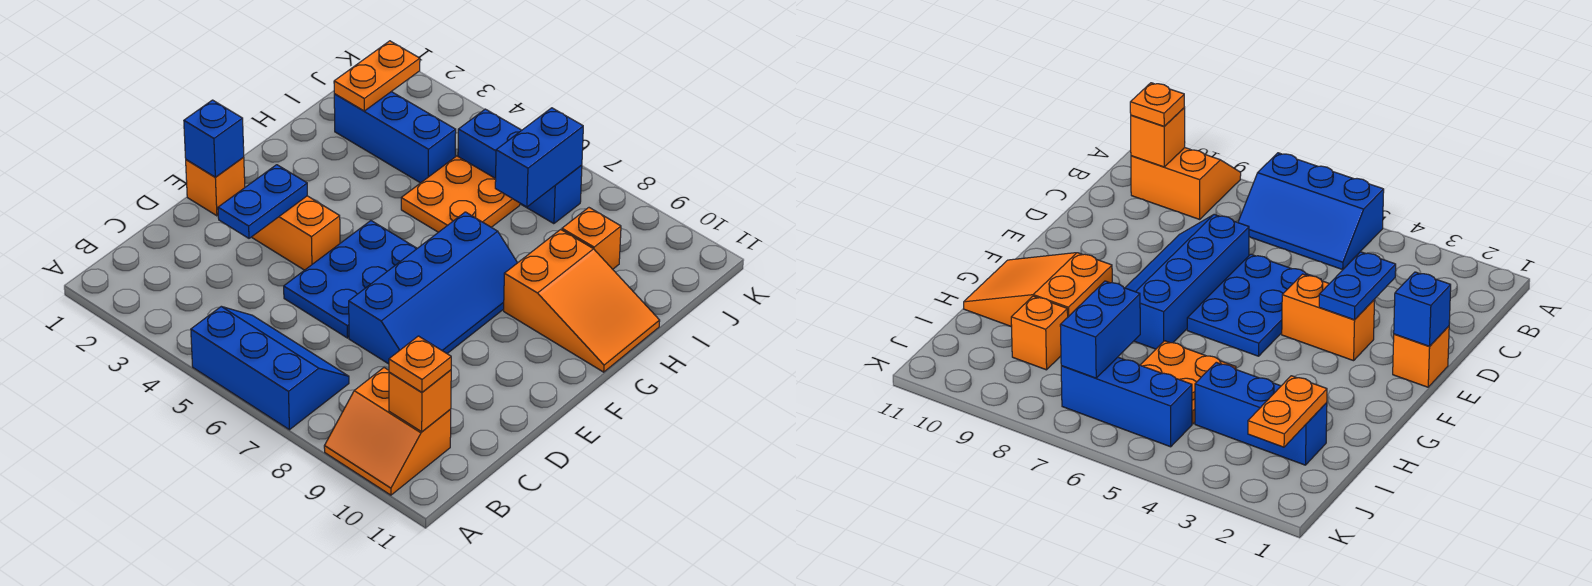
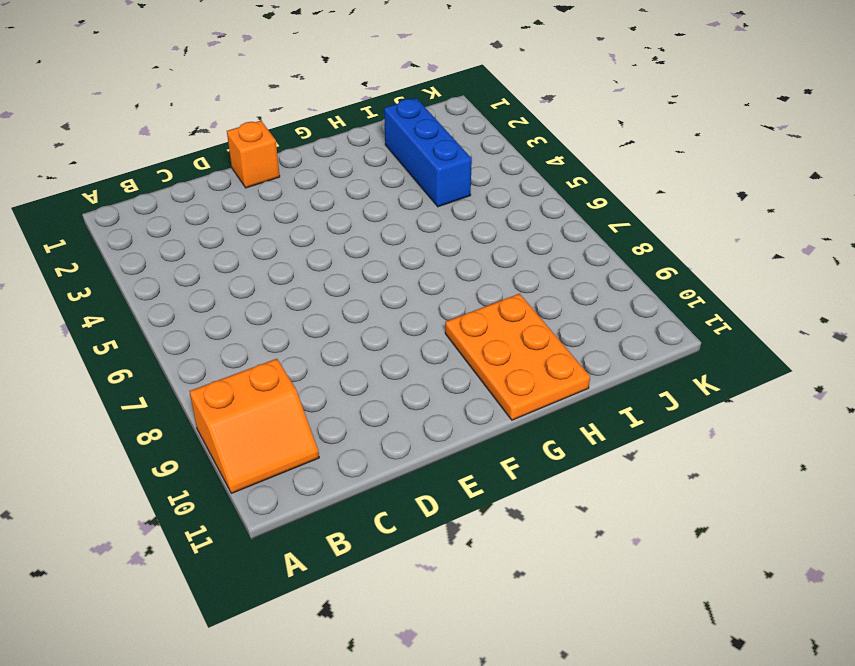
orange slope A9:B10 level 1 top 9 -> orange slope A9:B10 level 1 top B
orange plate G9:H11 level 1 -> orange slope G9:H11 level 1 top 9
none -> blue slope A5:B7 level 1 top A
none -> blue plate D5:F6 level 1
none -> blue slope D7:G8 level 1 top 7

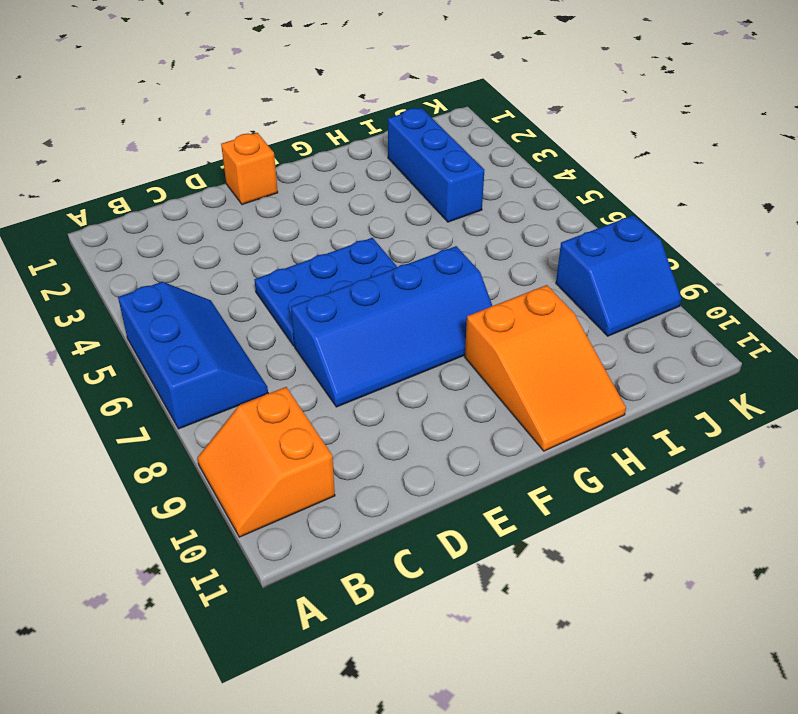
blue slope J8:K9 level 1 top 8 -> none
none -> orange brick E3:E4 level 1
none -> orange plate H5:I6 level 1
none -> orange brick I9 level 1

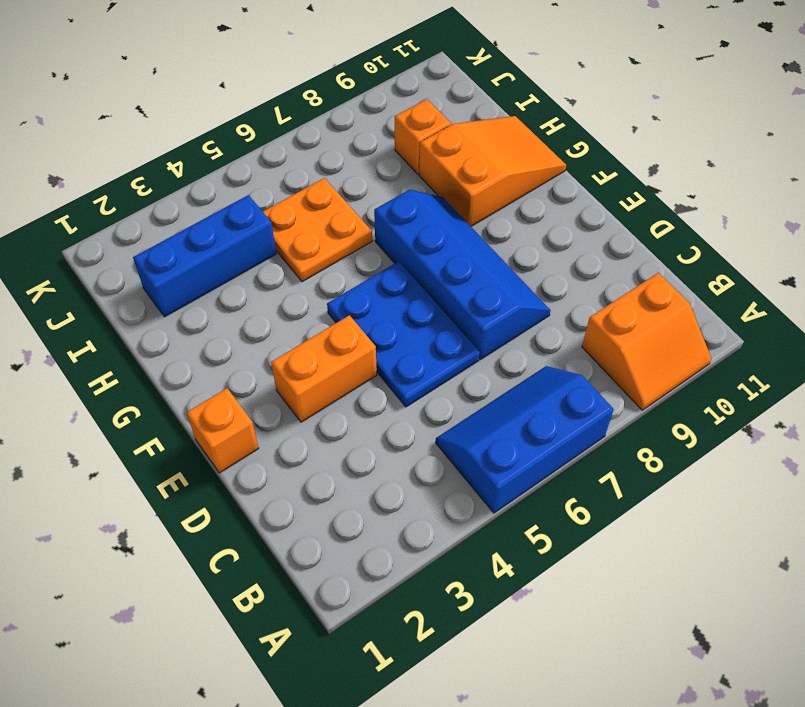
none -> blue brick J5:J7 level 1
none -> orange brick B10 level 2
none -> blue plate D3:E3 level 2

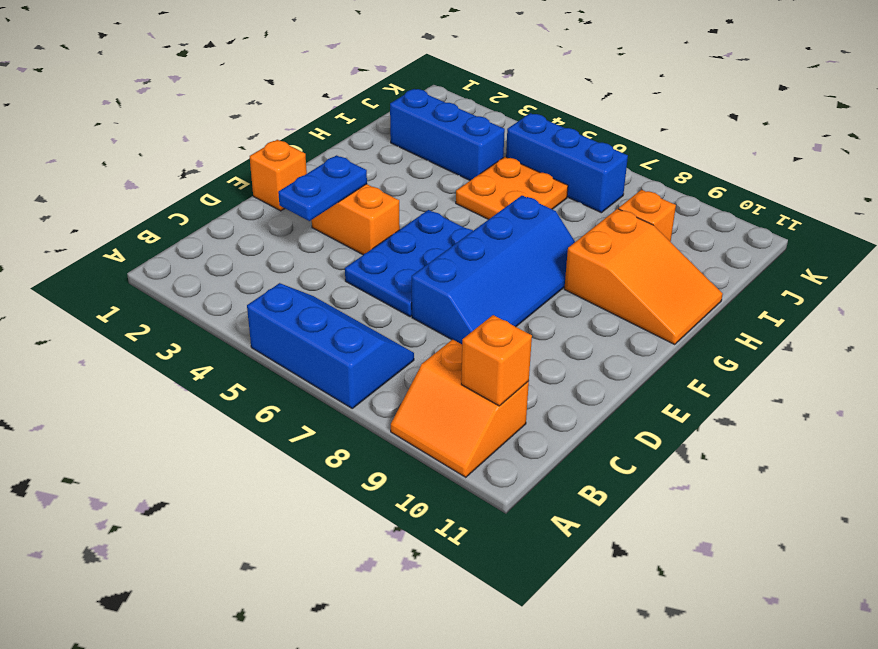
none -> blue brick E1 level 2
none -> orange plate I2:J2 level 2
none -> blue brick I7:J7 level 2

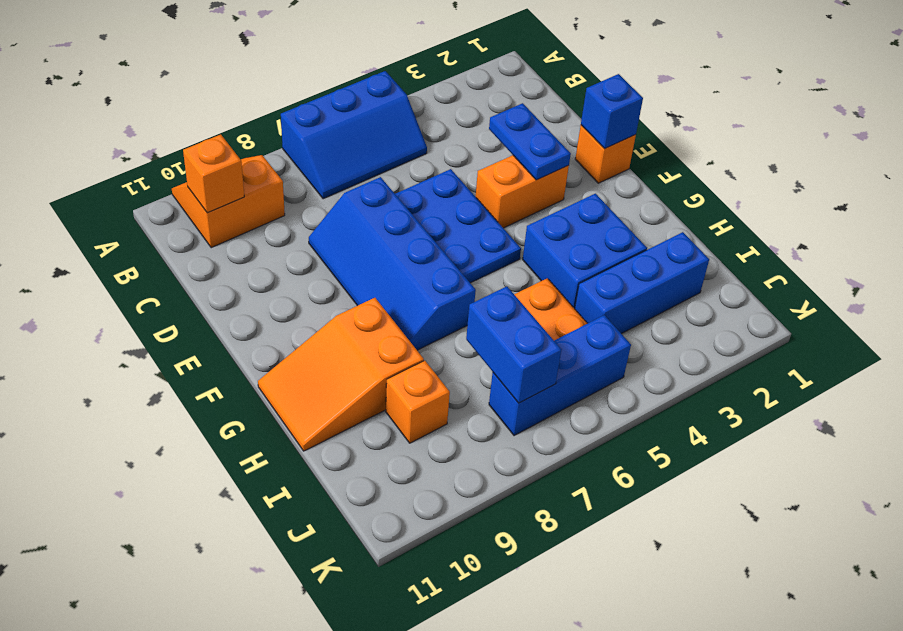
blue brick G3:H4 level 1 -> none
none -> orange plate I2:J2 level 2
none -> orange plate B10 level 3

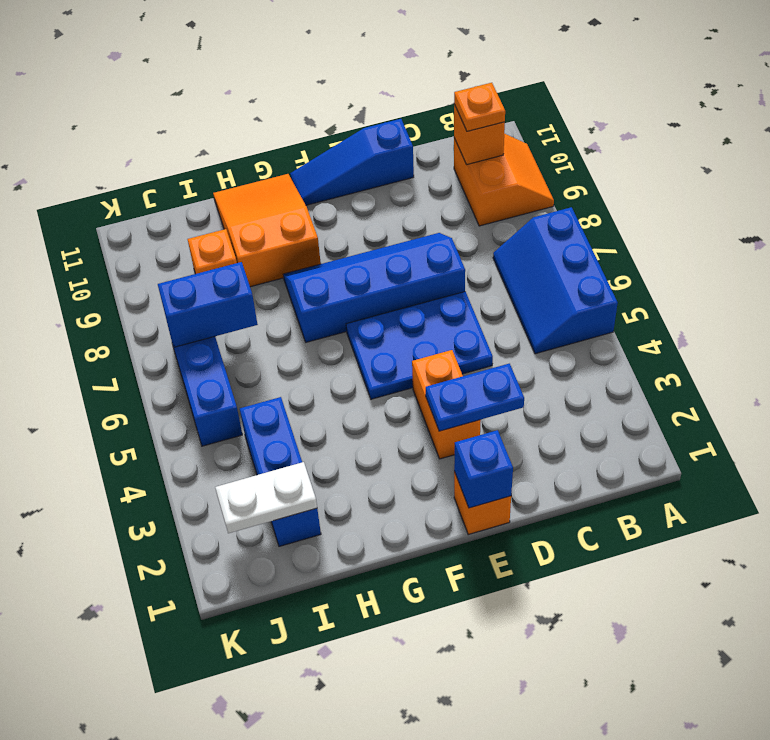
blue slope D11:F11 level 1 top D -> none
white plate I2:J2 level 2 -> orange plate I2:J2 level 2
none -> orange plate H5:I6 level 1

